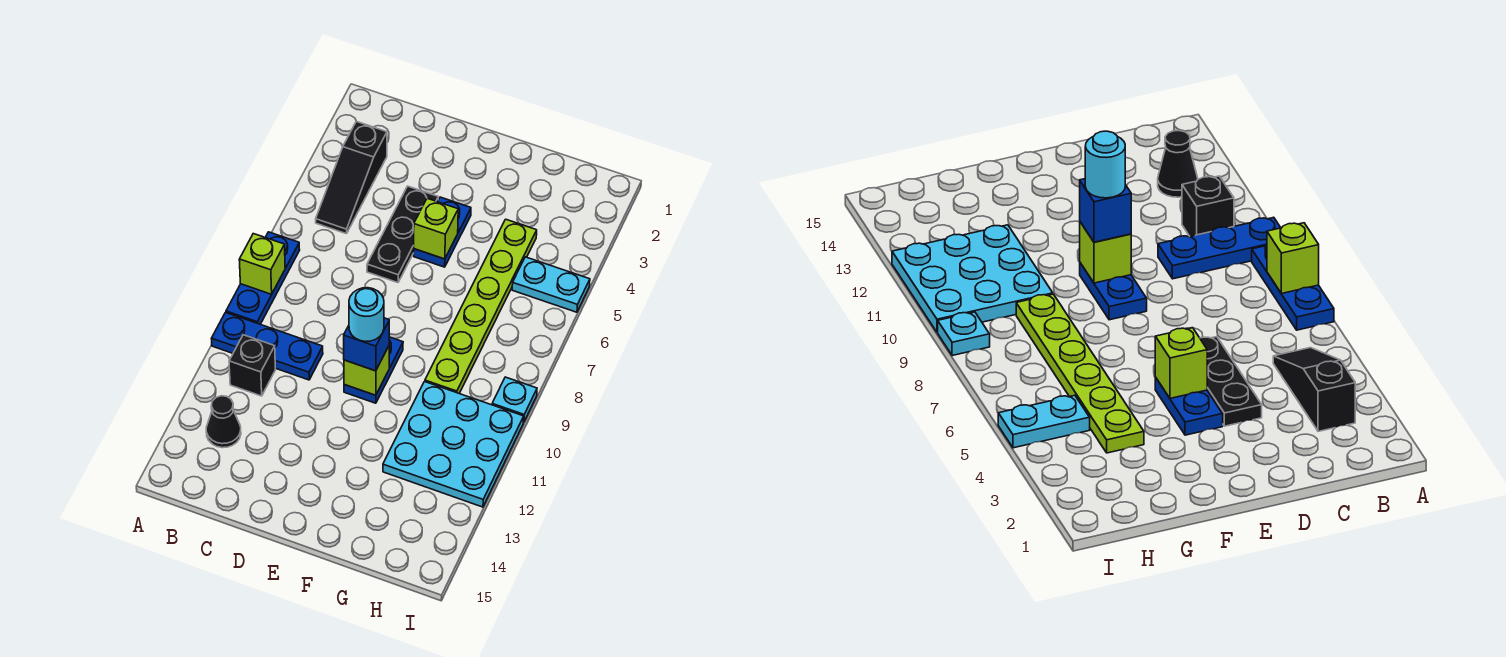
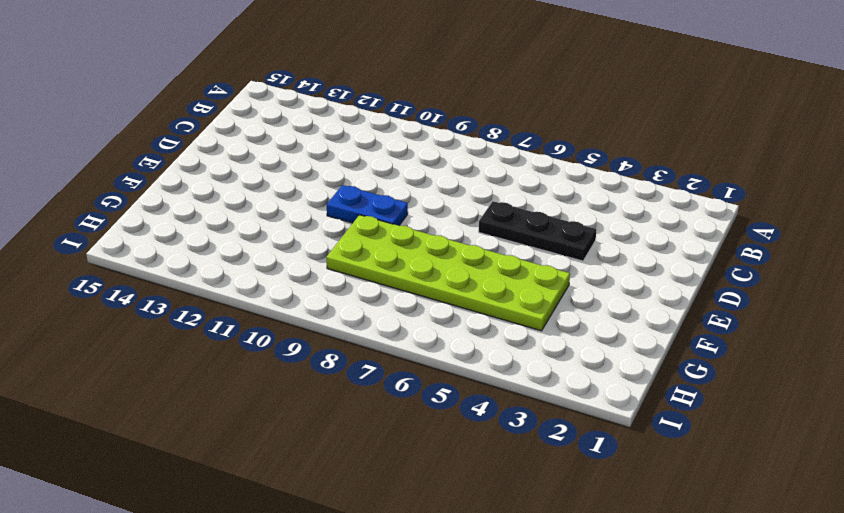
lime plate F4:G9 level 1 -> lime plate G4:G9 level 1
none -> blue plate A7:A9 level 1
none -> blue plate A10:C10 level 1
none -> black slope B3:B5 level 1 top 3

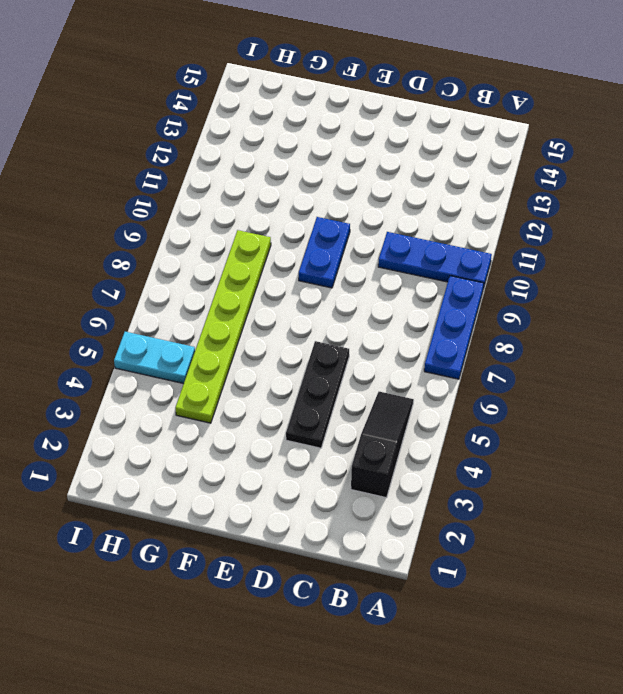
none -> black brick B11 level 1
none -> black cone B13 level 1
none -> blue plate E4:E5 level 1

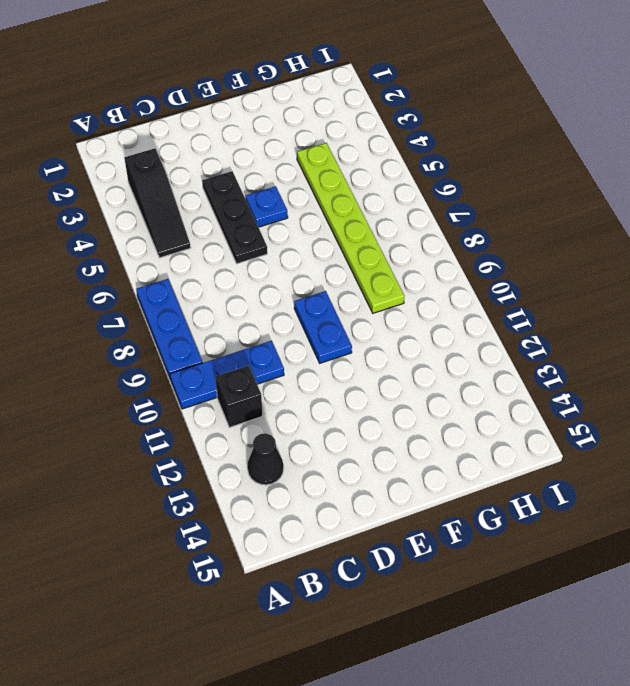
blue plate E5 level 1 -> blue plate E4:E5 level 1
none -> cyan plate G10:I12 level 1
none -> cyan plate H5:I5 level 1
none -> cyan plate I9 level 1

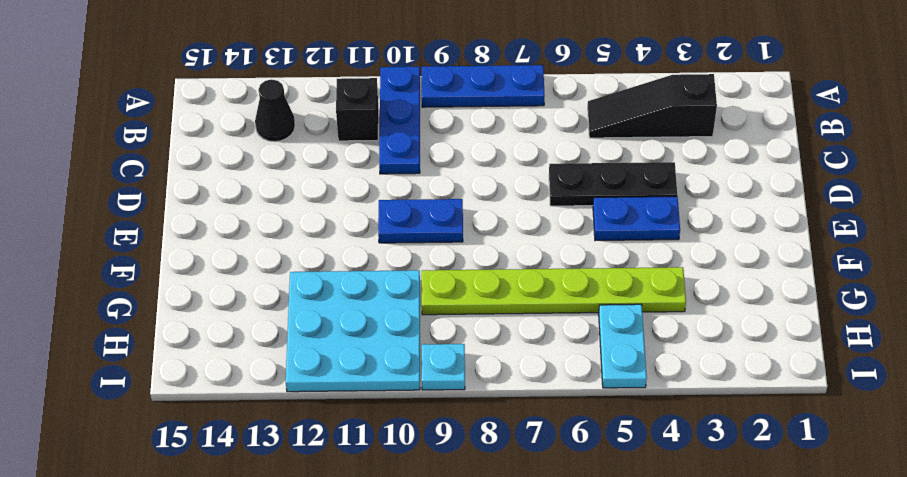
none -> lime brick A8 level 2
none -> lime brick E5 level 2
none -> lime brick E10 level 2

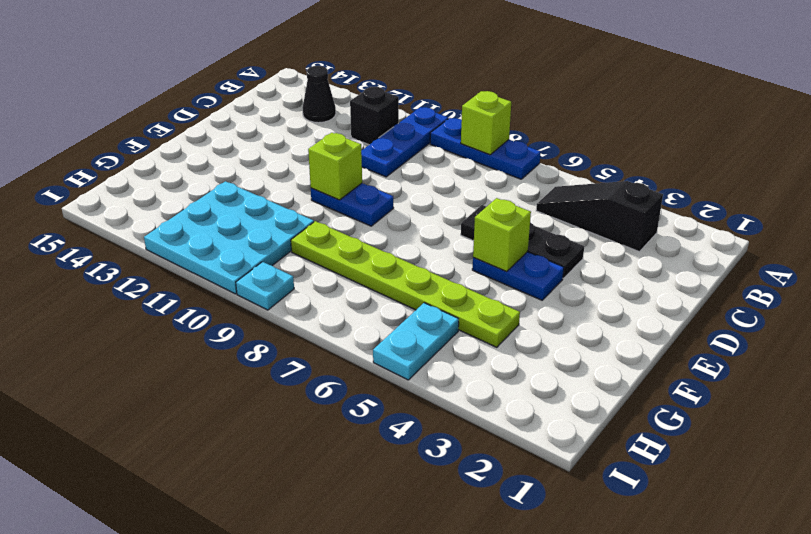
none -> blue brick E10 level 3
none -> cyan round brick E10 level 4

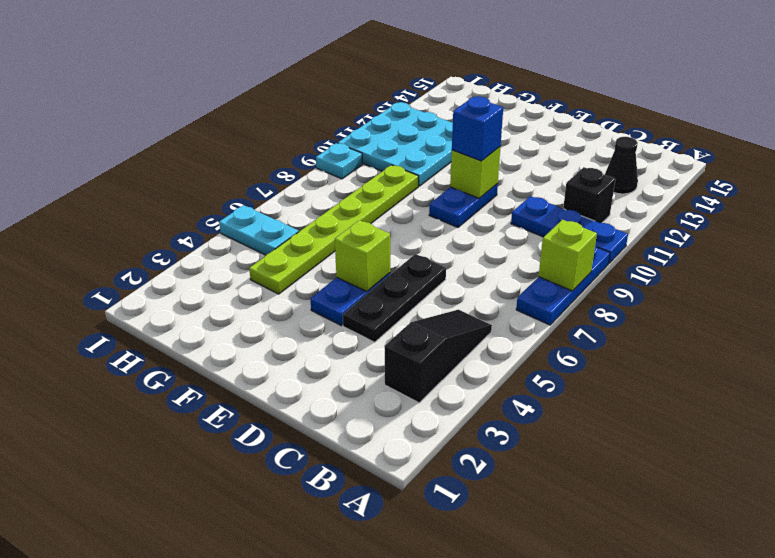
none -> cyan round brick E10 level 4

